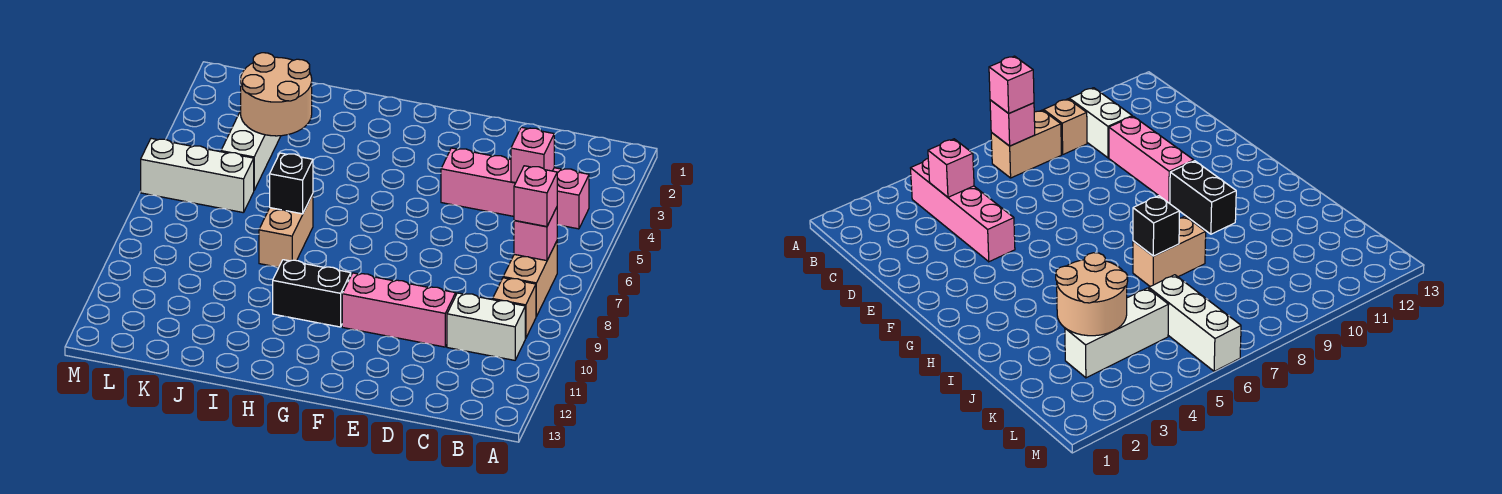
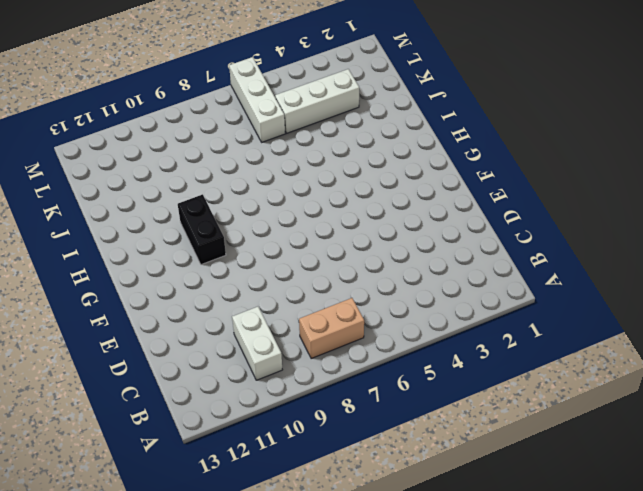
none -> pink brick B4:E4 level 1
none -> tan brick B9 level 1
none -> pink brick D10:F10 level 1

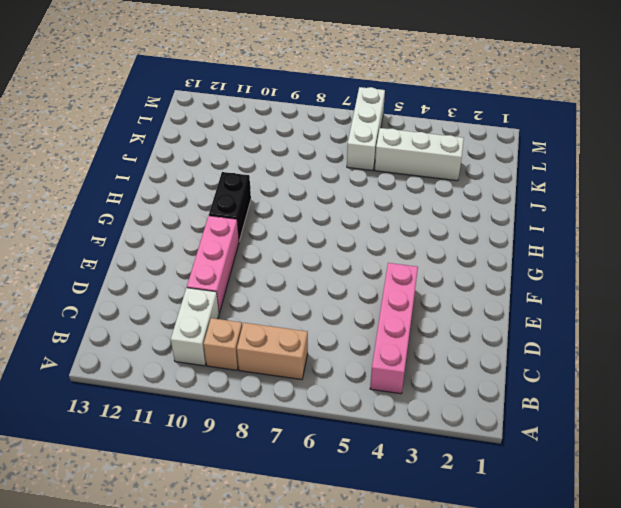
none -> tan brick I7:I8 level 1
none -> pink brick B7 level 2
none -> pink brick C4 level 2

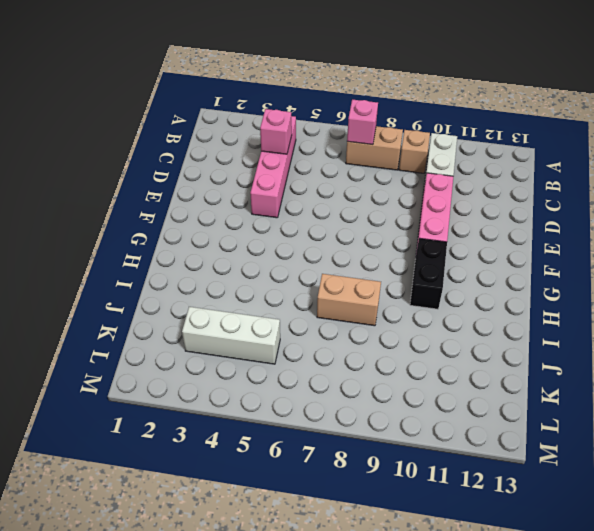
none -> white brick K6:M6 level 1
none -> black brick I7 level 2
none -> tan round brick J3:K4 level 2

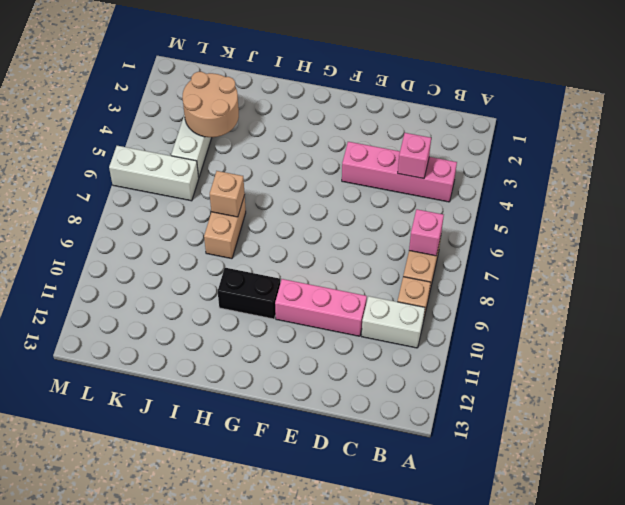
tan brick I7 level 2 -> black brick I7 level 2
none -> pink brick B7 level 3

